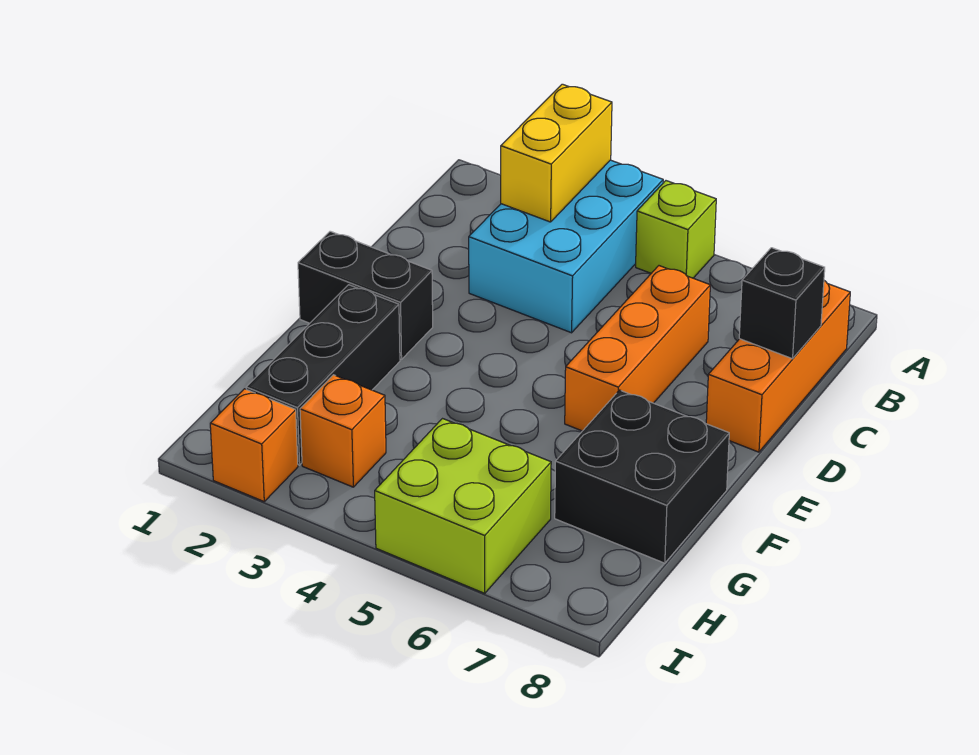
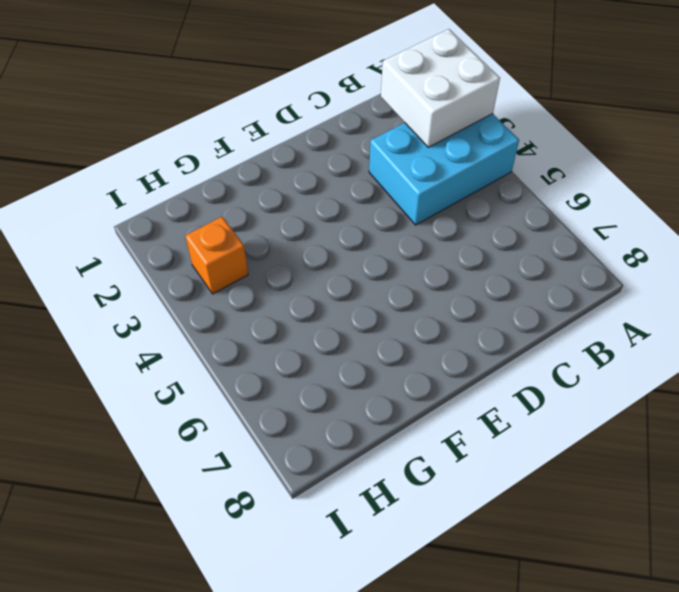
white brick A2:B3 level 2 -> yellow brick A3:B3 level 2
none -> lime brick A5 level 1
none -> orange brick B8:D8 level 1
none -> orange brick C6:E6 level 1

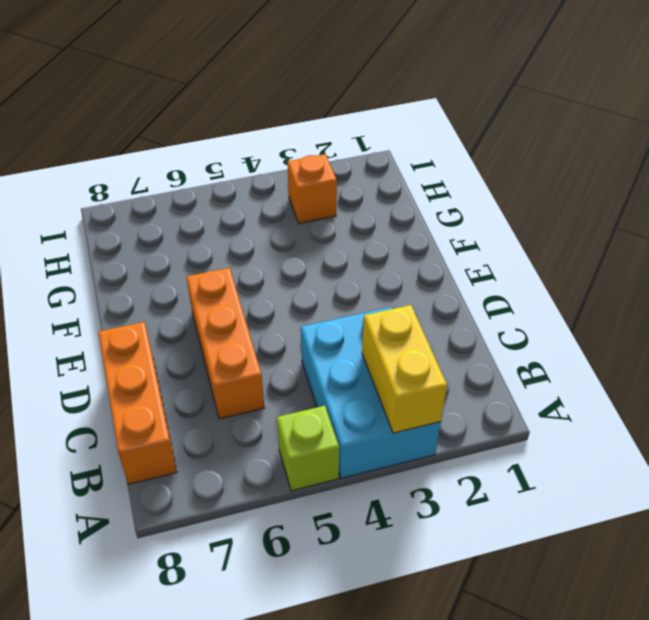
none -> black brick E1:E2 level 1
none -> black brick F2:H2 level 1
none -> black brick F7:G8 level 1

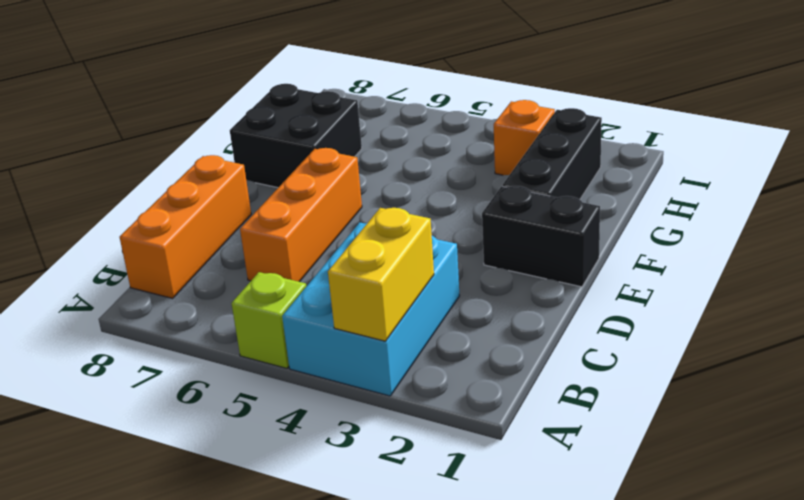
none -> lime brick H5:I6 level 1
none -> orange brick I2 level 1
none -> black brick C8 level 2

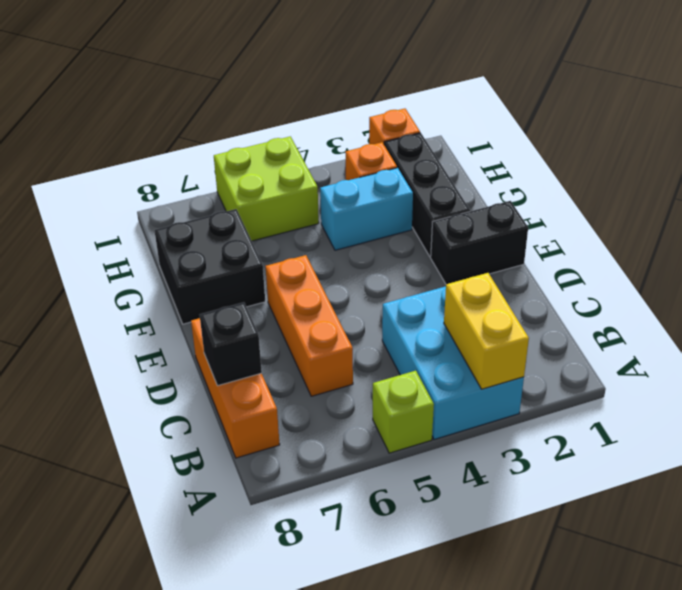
cyan brick G3:G4 level 1 -> none

